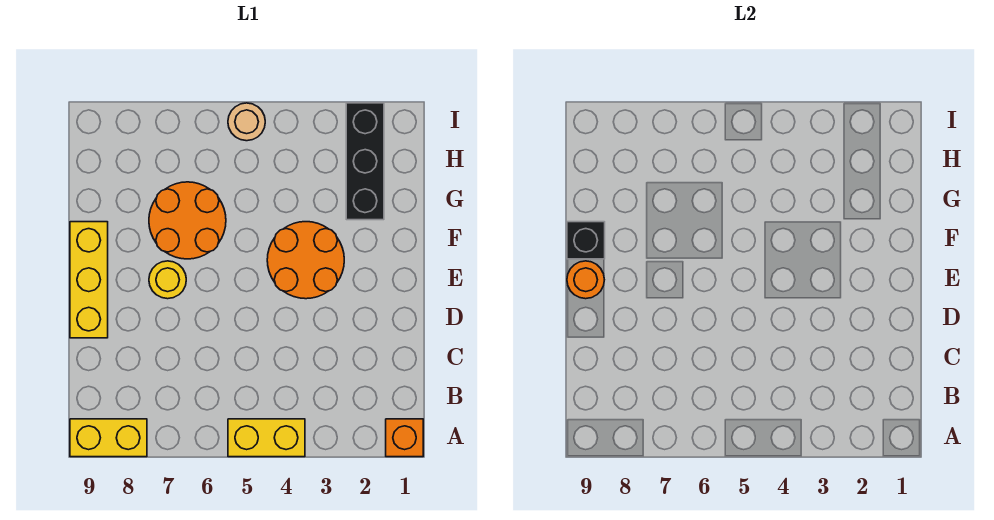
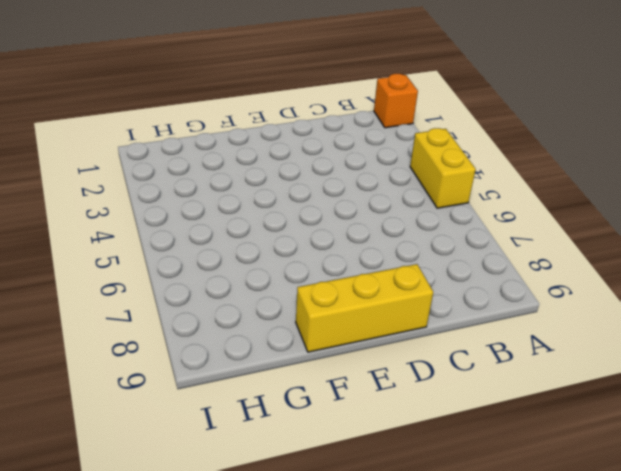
none -> yellow brick A8:A9 level 1
none -> orange round brick E3:F4 level 1

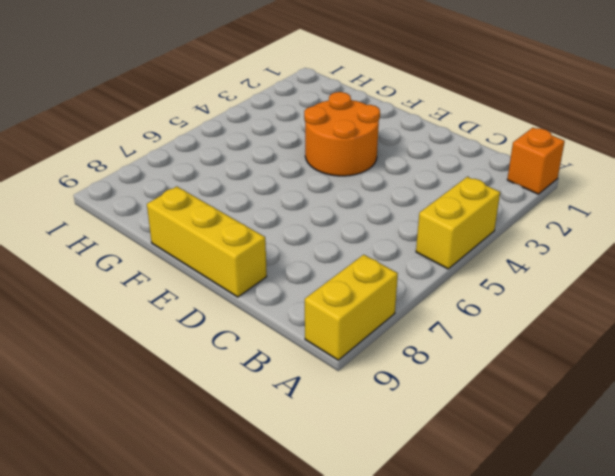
none -> yellow round brick E7 level 1
none -> orange round brick F6:G7 level 1

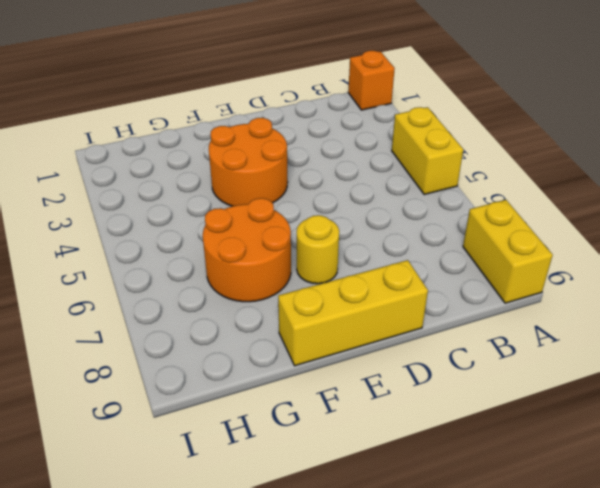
none -> black brick G2:I2 level 1
none -> tan round brick I5 level 1

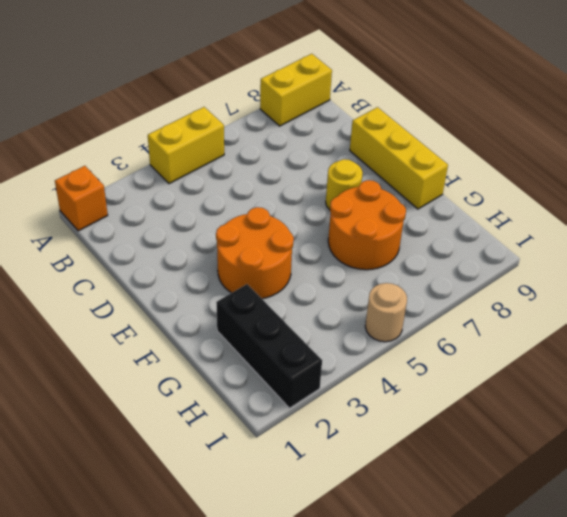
none -> orange round brick E9 level 2
none -> black brick F9 level 2

